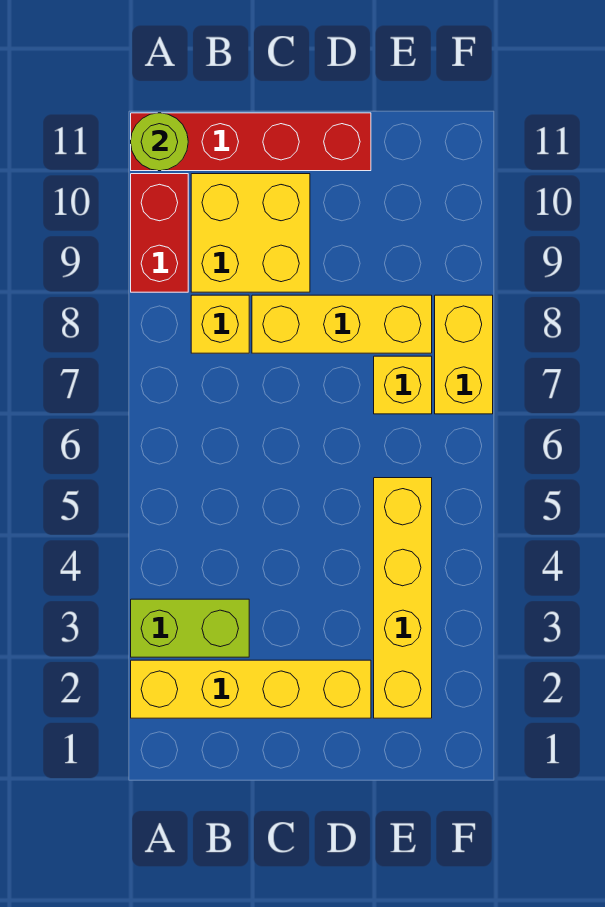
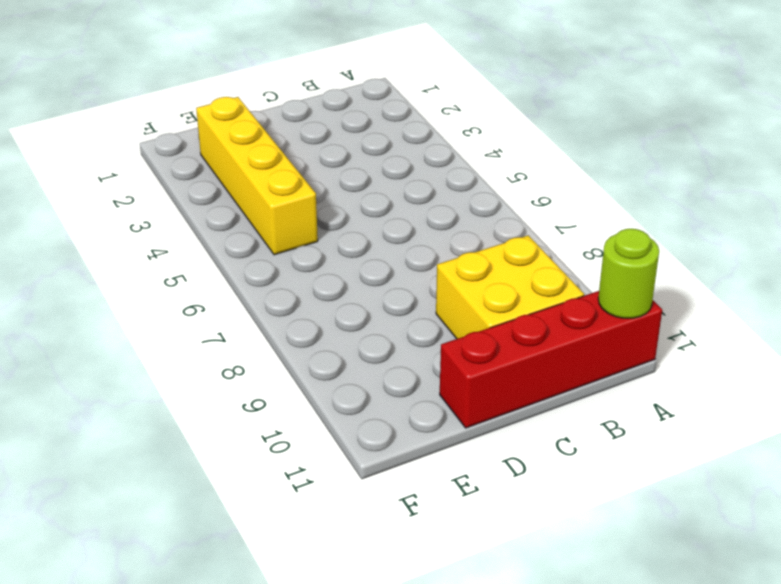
none -> yellow brick A2:D2 level 1
none -> lime brick A3:B3 level 1

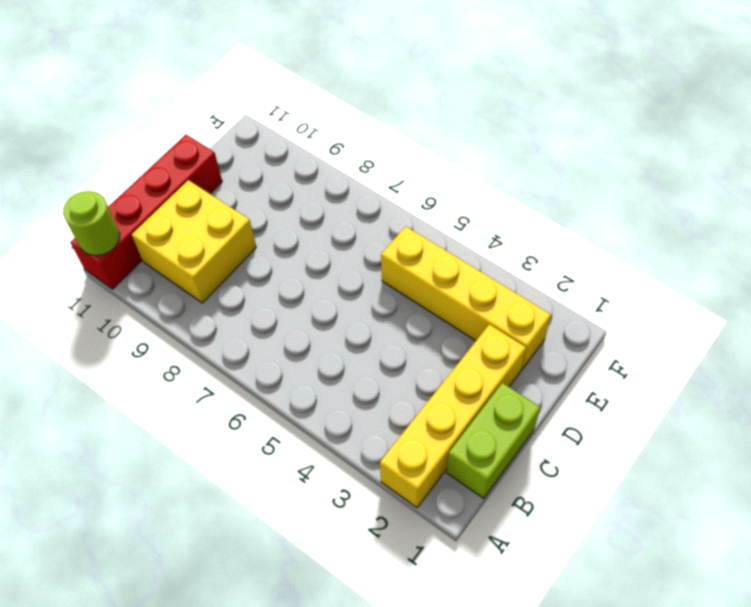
lime brick B1:C1 level 1 -> lime brick A3:B3 level 1
none -> red brick A9:A10 level 1
none -> yellow brick B8 level 1

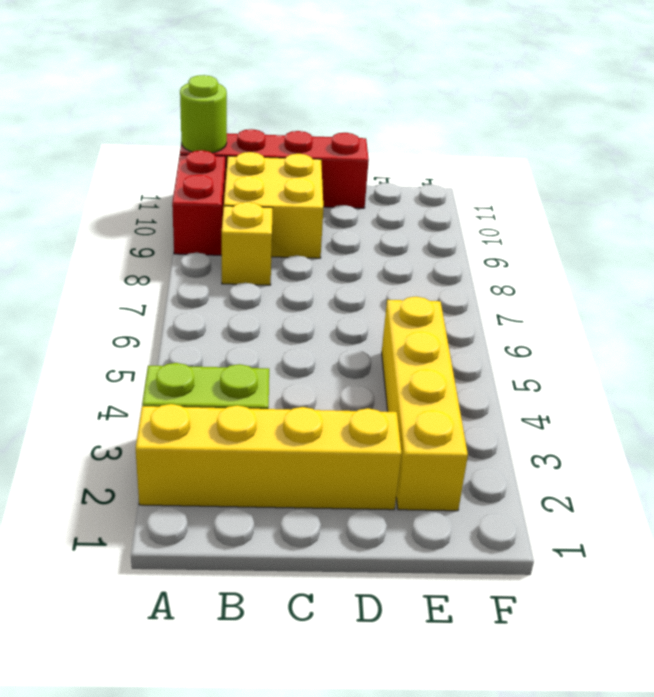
none -> yellow brick C8:E8 level 1
none -> yellow brick E7 level 1

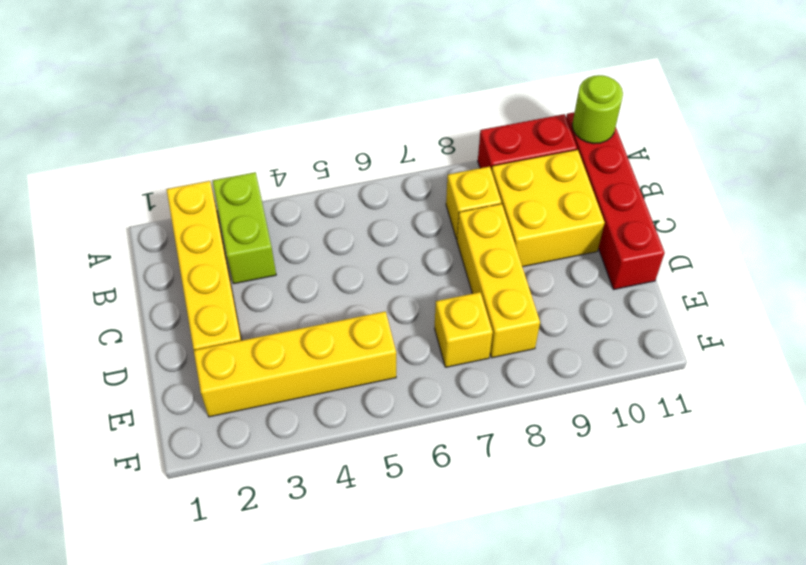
none -> yellow brick F7:F8 level 1

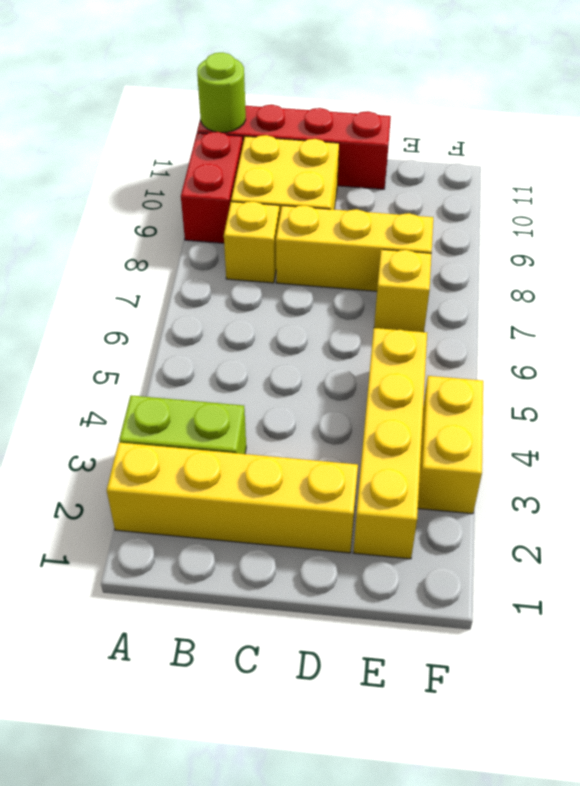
yellow brick F3:F4 level 1 -> yellow brick F7:F8 level 1

